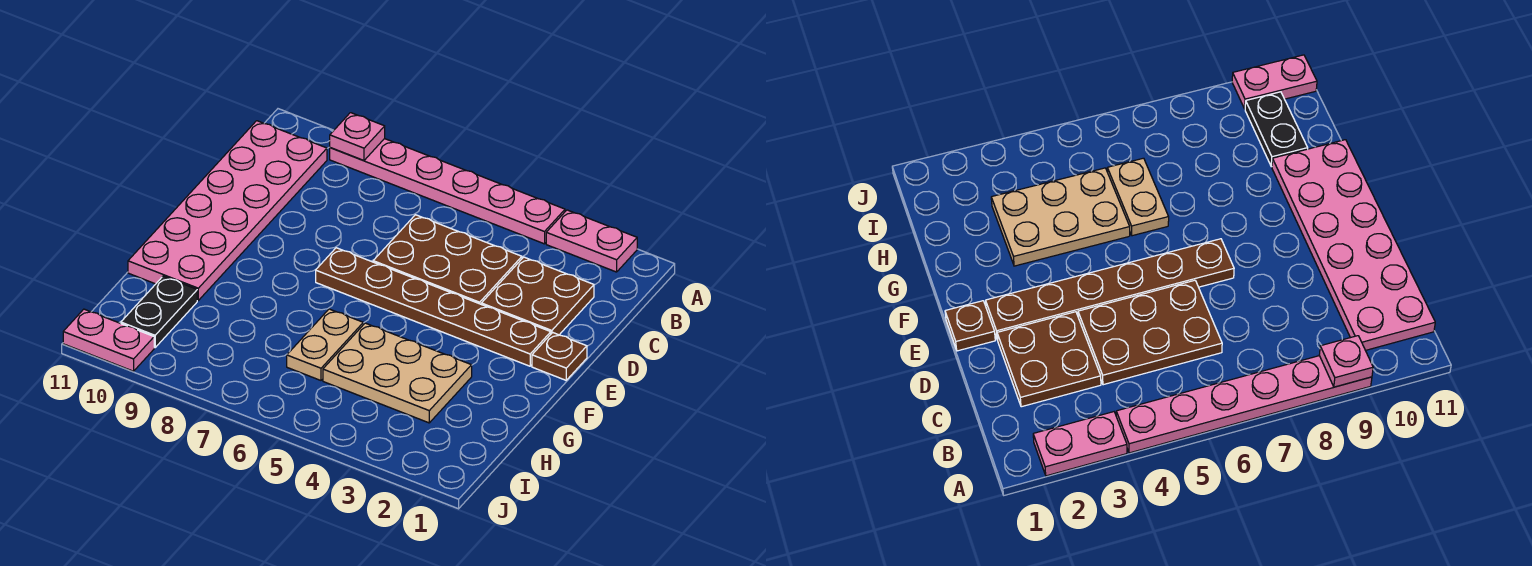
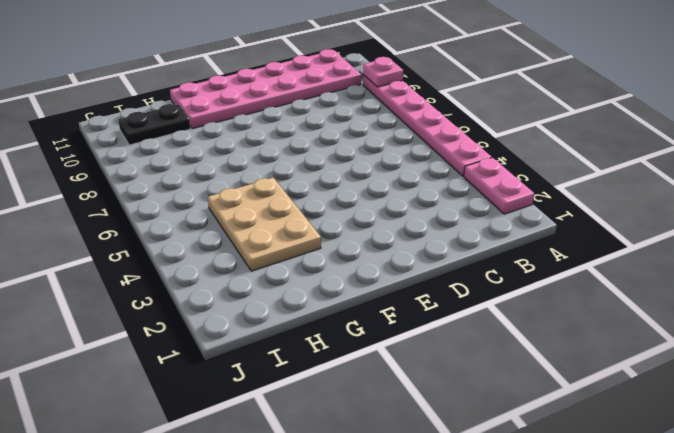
none -> brown plate C2:D3 level 1
none -> brown plate C4:D6 level 1
none -> brown plate E1 level 1

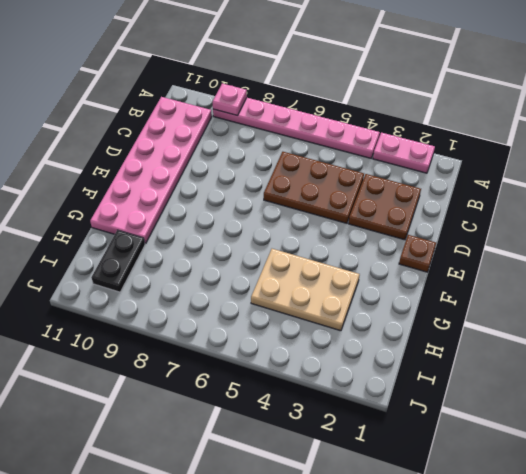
none -> brown plate E2:E7 level 1
none -> tan plate G6:H6 level 1
none -> pink plate J10:J11 level 1

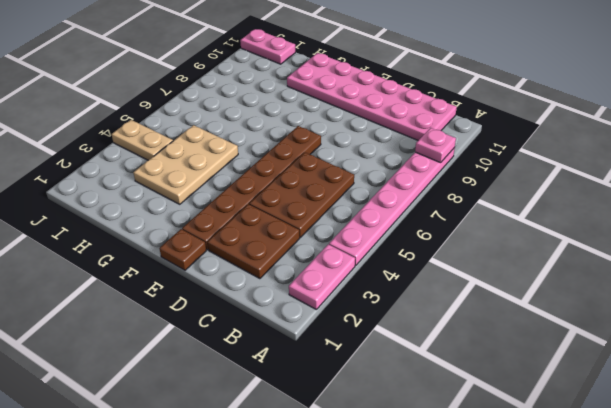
tan plate I4:J4 level 1 -> tan plate G6:H6 level 1
pink plate I11:J11 level 1 -> pink plate J10:J11 level 1
none -> black plate H10:I10 level 1

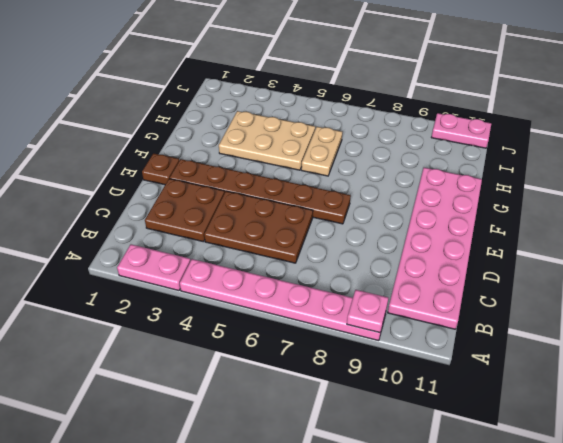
none -> black plate H10:I10 level 1

